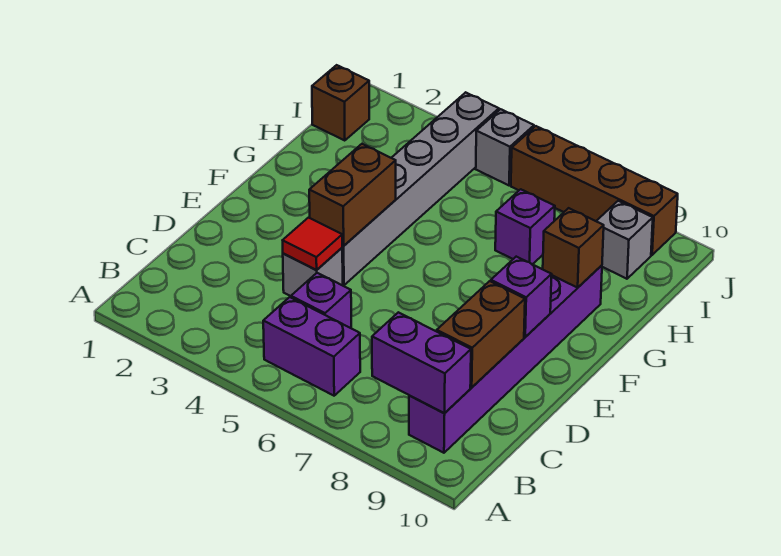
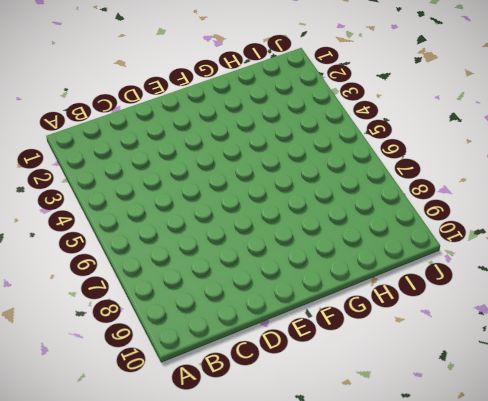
none -> purple brick B5:B6 level 1
none -> purple brick B9:G9 level 1
none -> purple brick C5 level 1

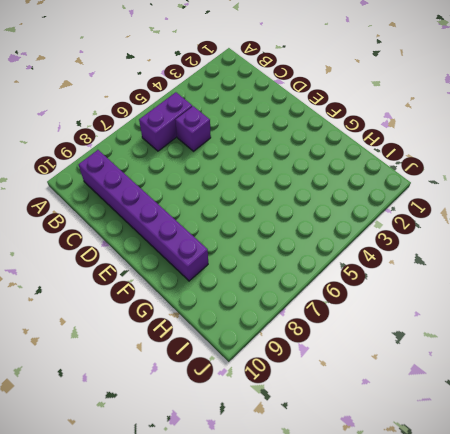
none -> grey brick D4 level 1
none -> grey brick E4:J4 level 1
none -> purple brick H7 level 1

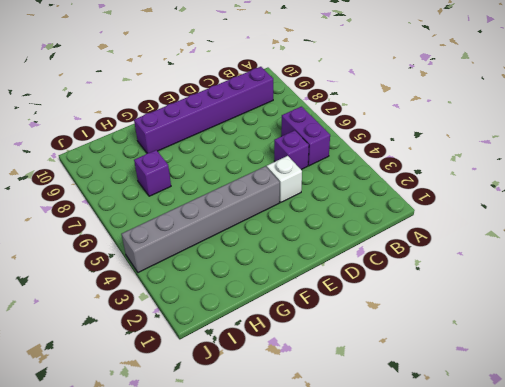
white brick D4 level 1 -> grey brick D4 level 1
none -> brown brick I1 level 1
none -> grey brick I9 level 1
none -> grey brick J5 level 1

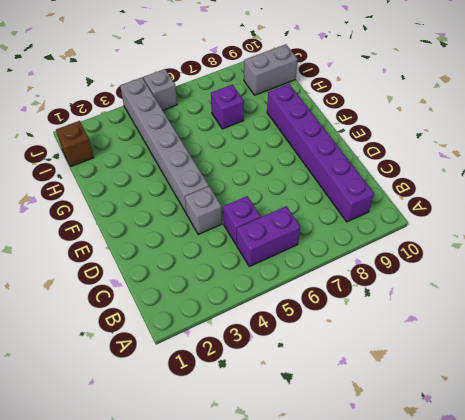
grey brick I9:I10 level 1 -> grey brick I9 level 1
none -> brown brick J6:J9 level 1
none -> purple brick B8:B9 level 2
none -> brown brick C9:D9 level 2

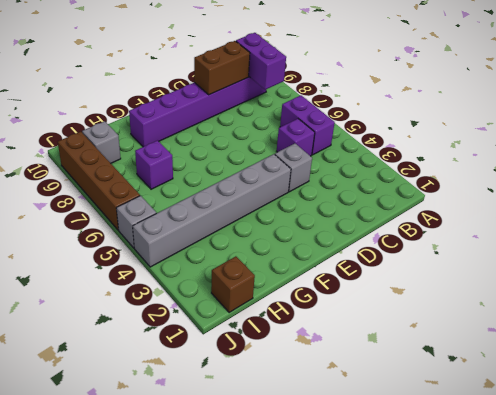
none -> red tile D4 level 2
none -> brown brick E4:F4 level 2
none -> purple brick E9 level 2

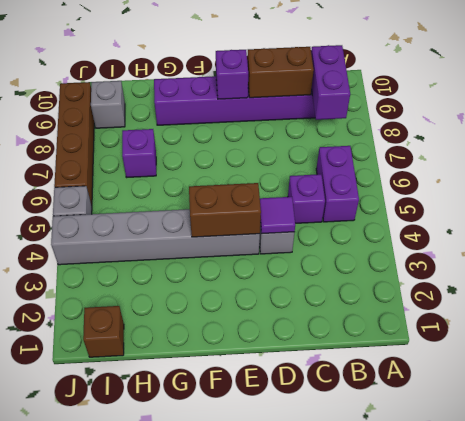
purple tile D4 level 2 -> red tile D4 level 2
none -> brown brick G9 level 2

